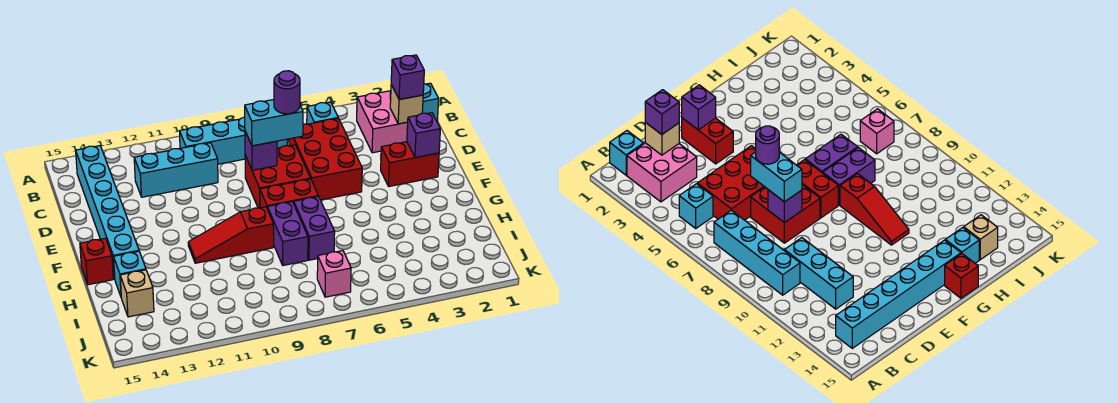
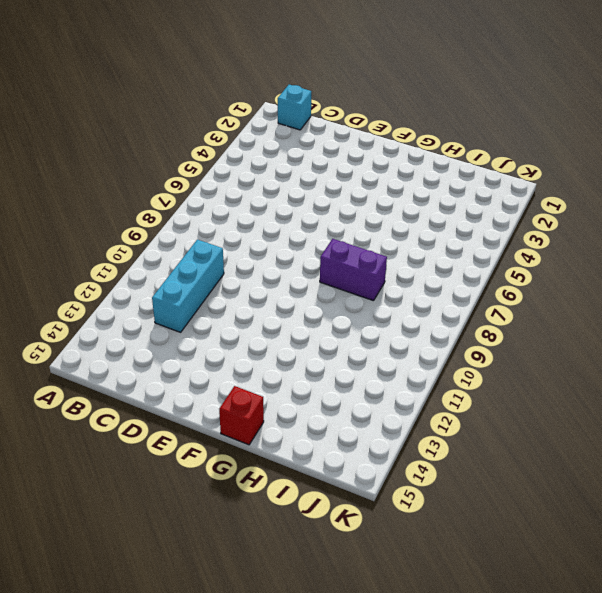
none -> pink brick B2:C3 level 1
none -> cyan brick B5 level 1
none -> cyan brick B7:B10 level 1

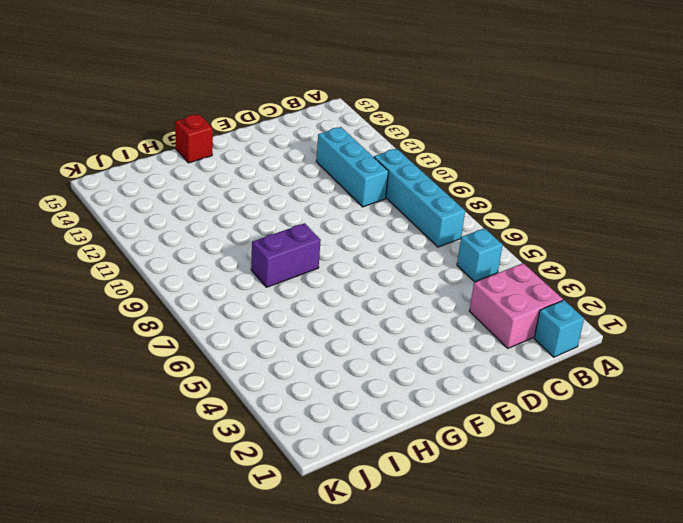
none -> cyan brick B14:G14 level 1
none -> red brick C5:E6 level 1
none -> red brick D7:E8 level 1

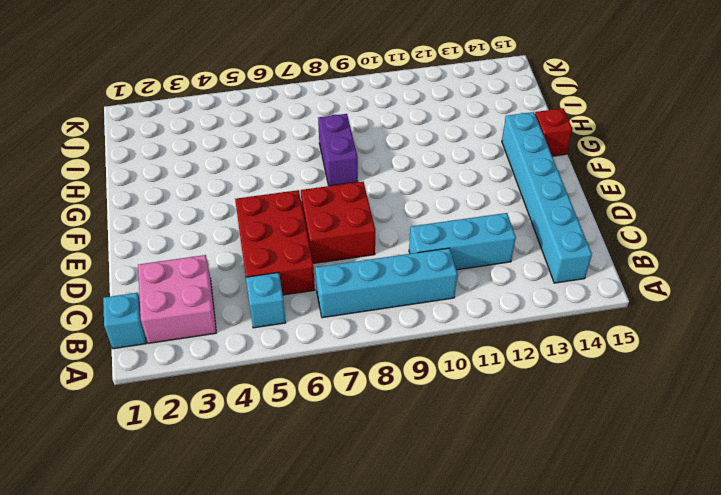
none -> red brick E2:E3 level 1
none -> red brick F7:F8 level 1
none -> purple brick G7:H7 level 1

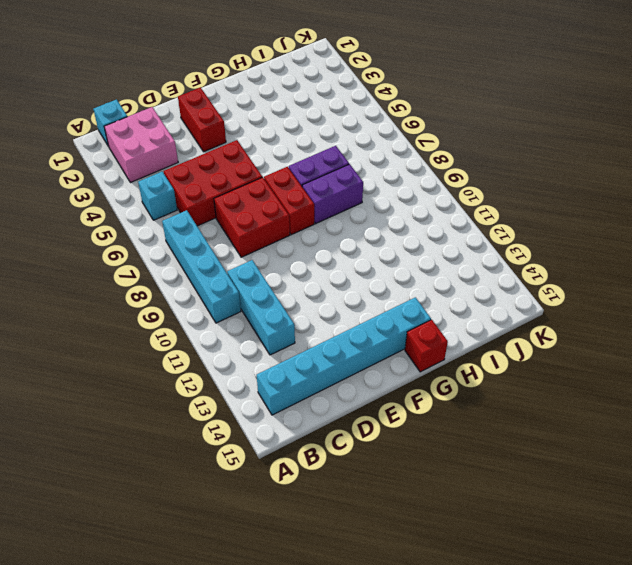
none -> red slope G9:G11 level 1 top 9
none -> cyan brick H14 level 1
none -> tan brick I14 level 1

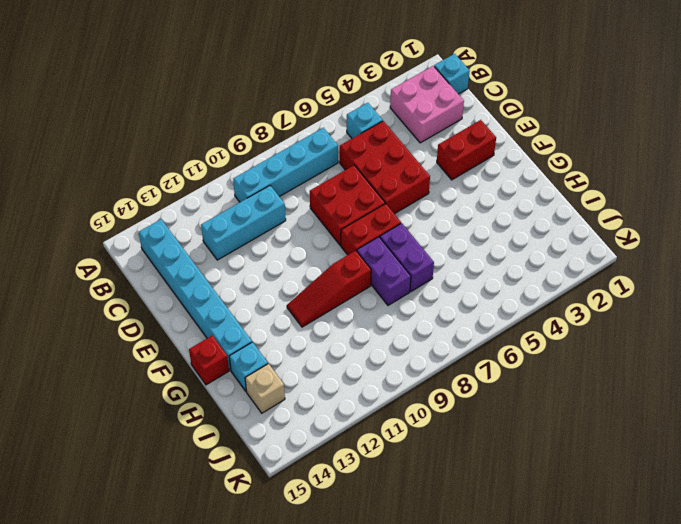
none -> pink brick J7 level 1
none -> tan brick C2 level 2
none -> purple brick D8 level 2

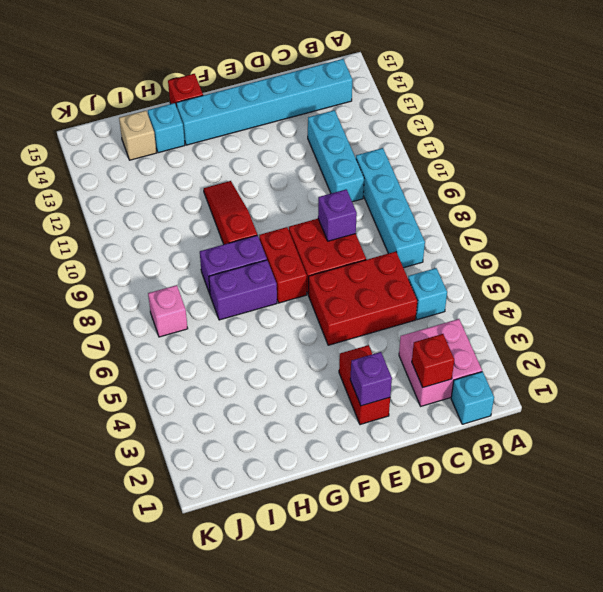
red brick C2 level 2 -> tan brick C2 level 2
none -> purple brick C2 level 3
none -> cyan brick D7:D8 level 3
none -> purple round brick D7 level 4

